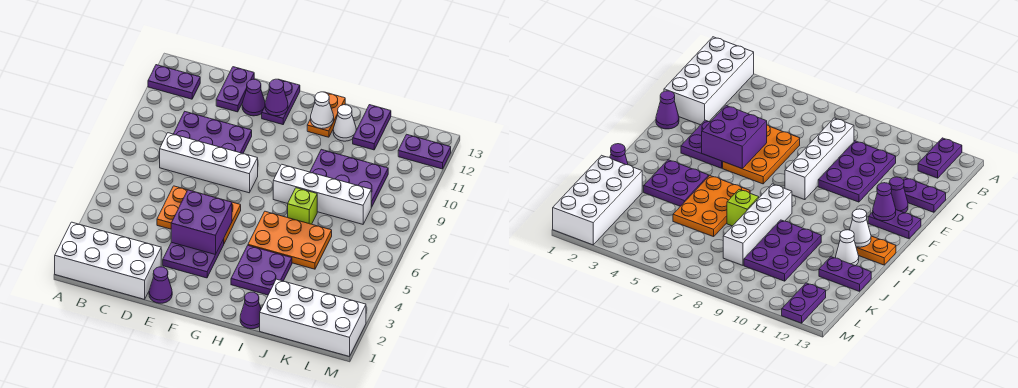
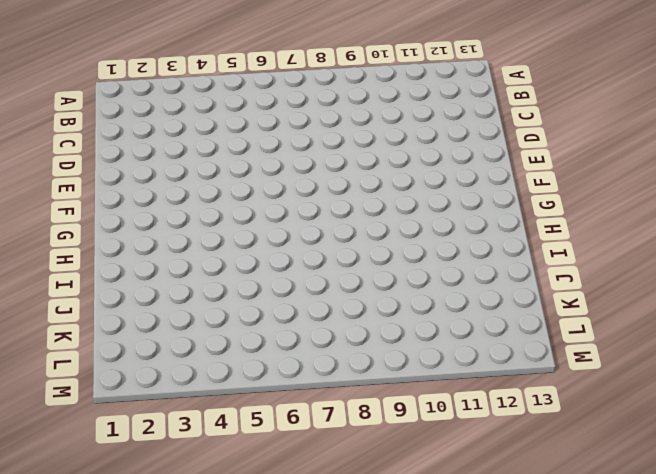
none -> white brick A1:D2 level 1
none -> purple plate A12:B12 level 1
none -> white brick C8:F8 level 1

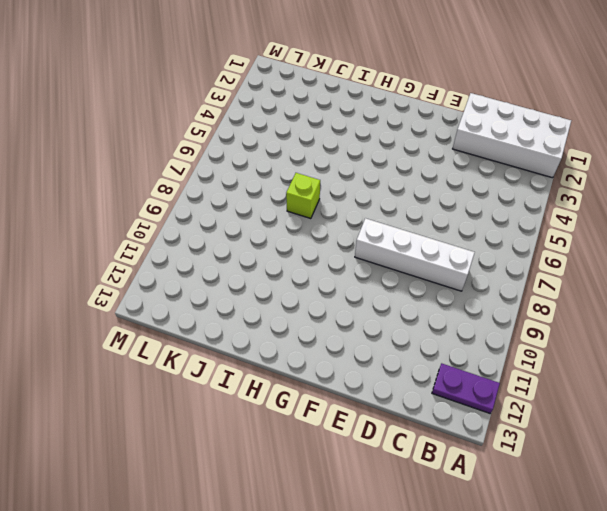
none -> purple plate C9:E10 level 1
none -> orange plate D5:F6 level 1
none -> purple plate D12:D13 level 1

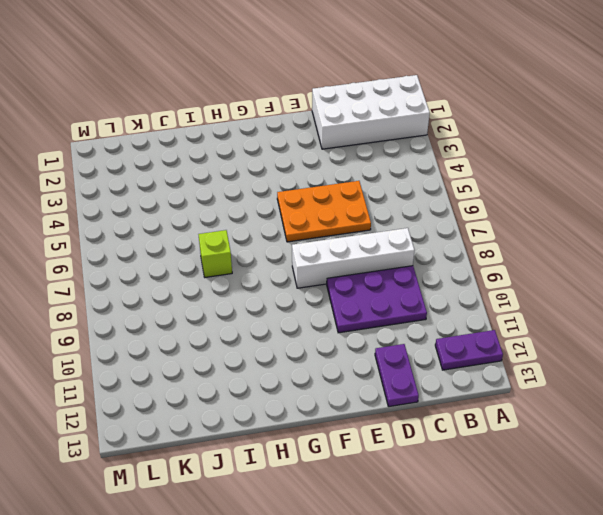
none -> purple cone E1 level 1
none -> purple plate E3:F4 level 1
none -> purple cone E12 level 1

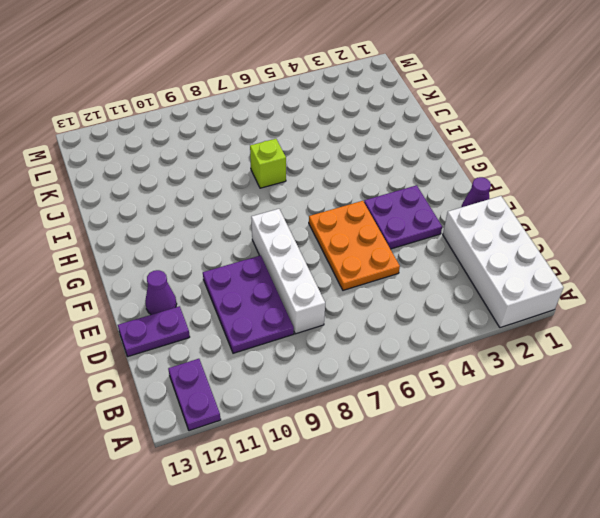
none -> purple plate F12:F13 level 1
none -> purple plate H3:I4 level 1
none -> orange plate H5:J6 level 1

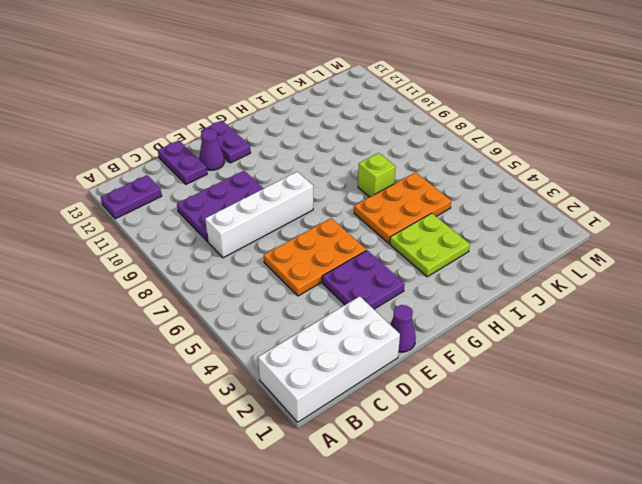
lime plate H3:I4 level 1 -> purple plate H3:I4 level 1
none -> white brick H8:K8 level 1
none -> orange plate H12:H13 level 1
none -> purple cone I1 level 1

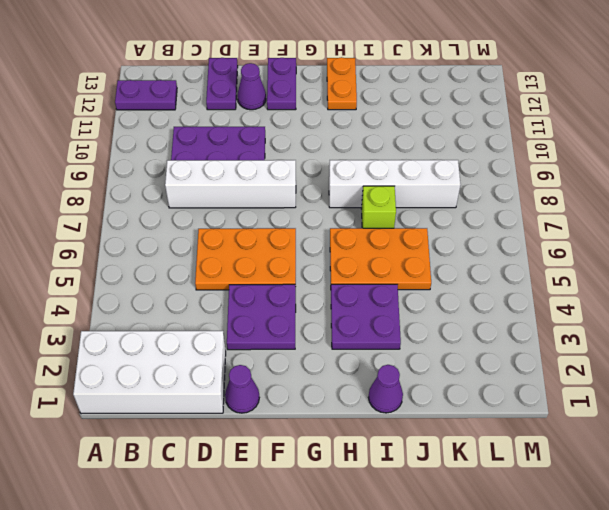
none -> purple plate I9:K10 level 1
none -> white cone I12 level 1
none -> white brick J1:M2 level 1

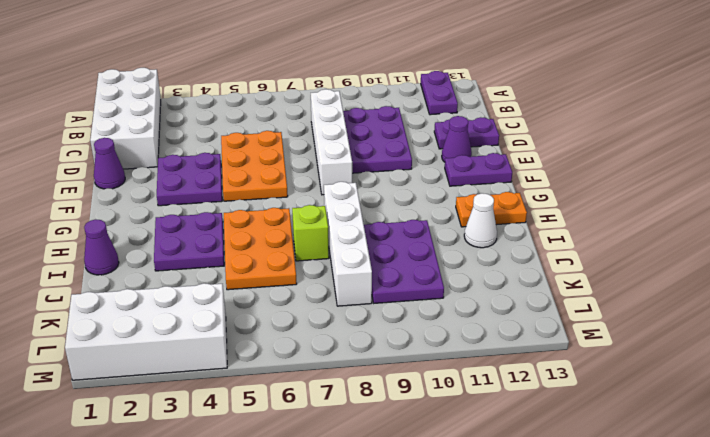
white brick L1:M4 level 1 -> white brick J1:M2 level 1
none -> purple plate J12:J13 level 1
none -> purple plate L12:M12 level 1
none -> purple brick E4:F5 level 2

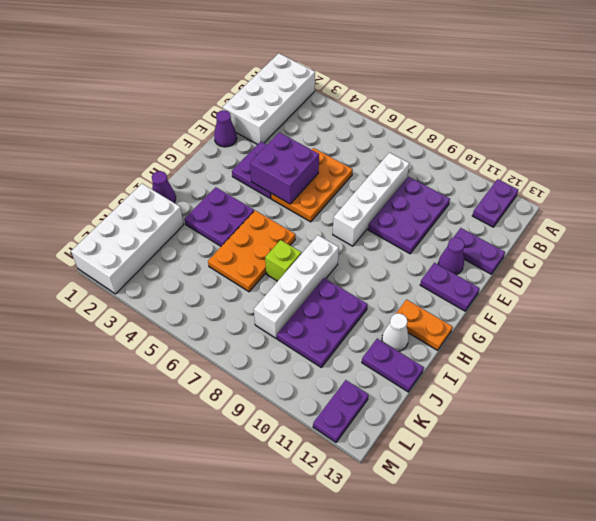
none -> purple cone F12 level 2
none -> white cone H12 level 2

